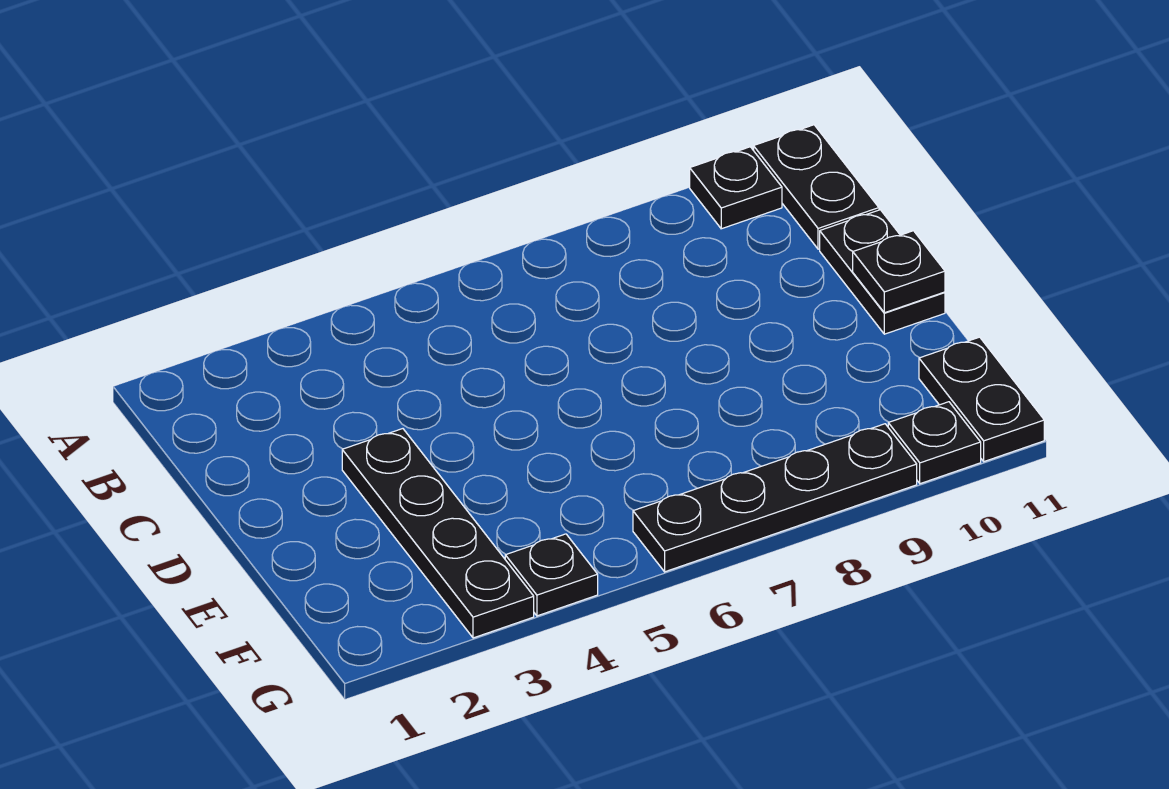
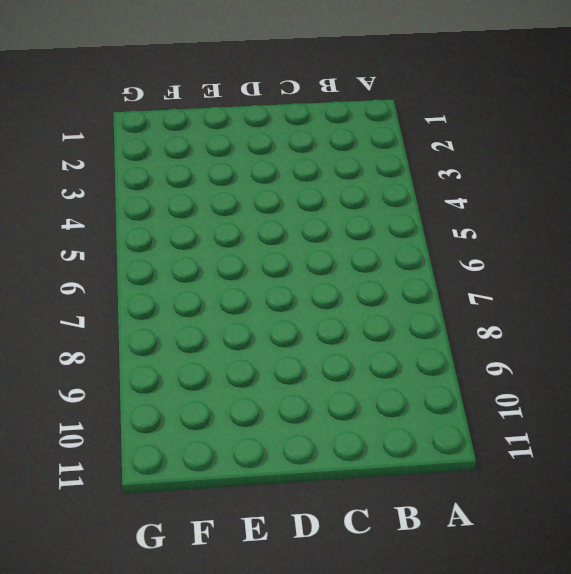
none -> black plate A10 level 1
none -> black plate A11:B11 level 1

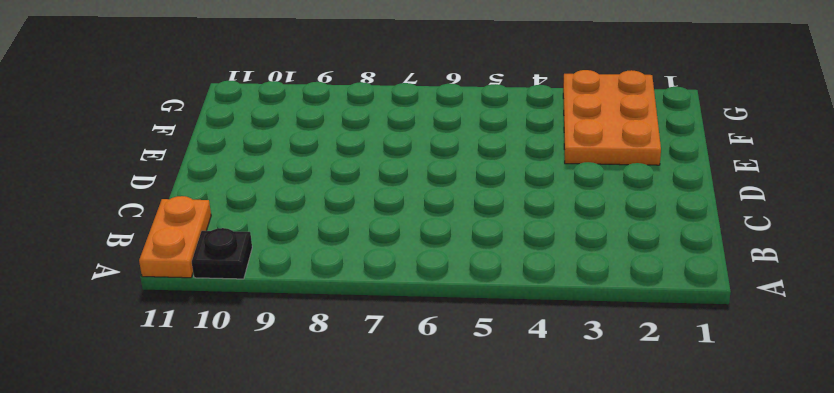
orange plate A11:B11 level 1 -> black plate A11:B11 level 1
orange plate E2:G3 level 1 -> black plate D3:G3 level 1
none -> black plate C11:D11 level 1
none -> black plate F11:G11 level 1

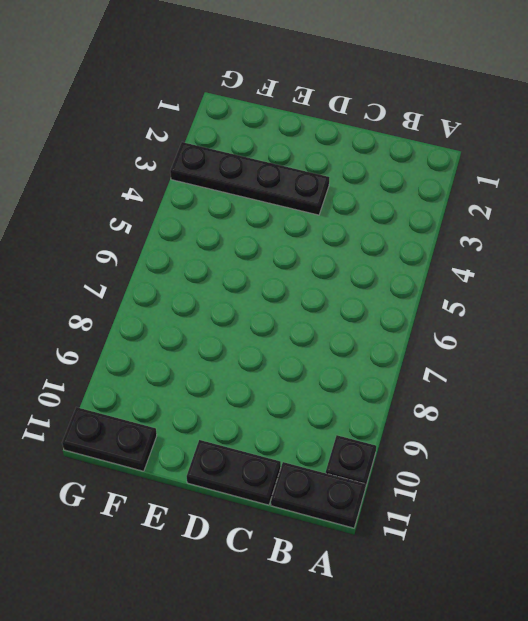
none -> black plate G4 level 1
none -> black plate G6:G9 level 1

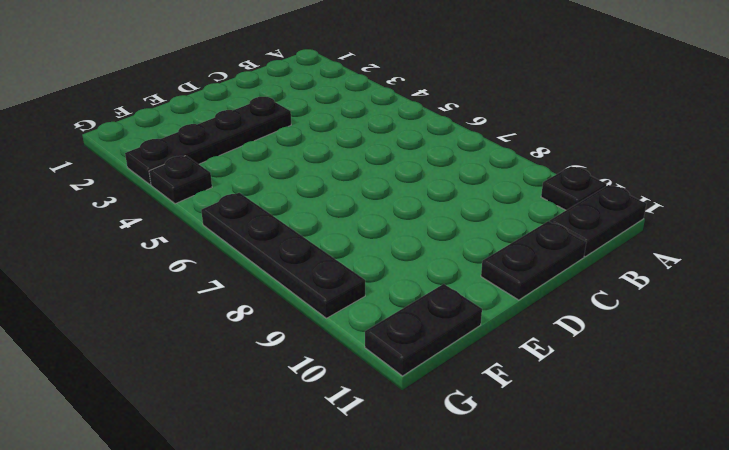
none -> black plate G10 level 1
none -> black plate D11 level 2

